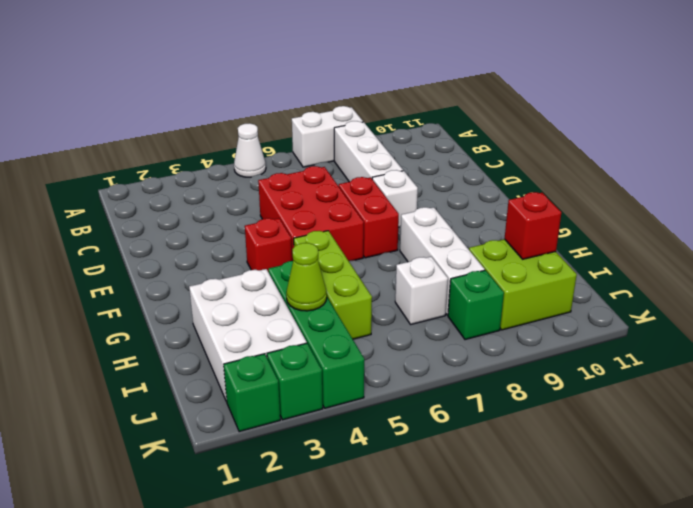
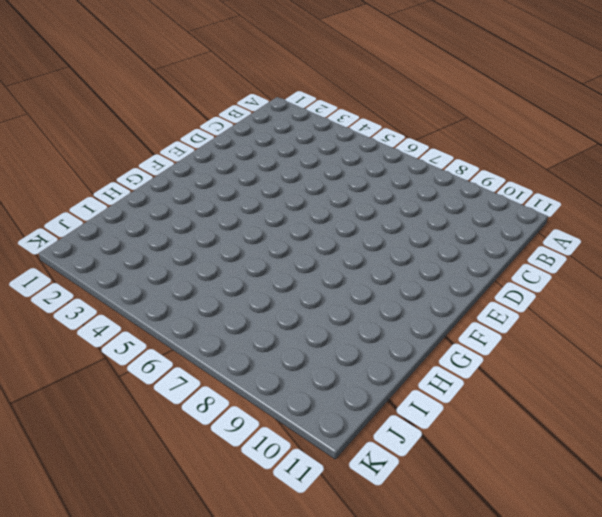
none -> white cone A5 level 1
none -> white brick A7:A8 level 1
none -> white brick B8:D8 level 1

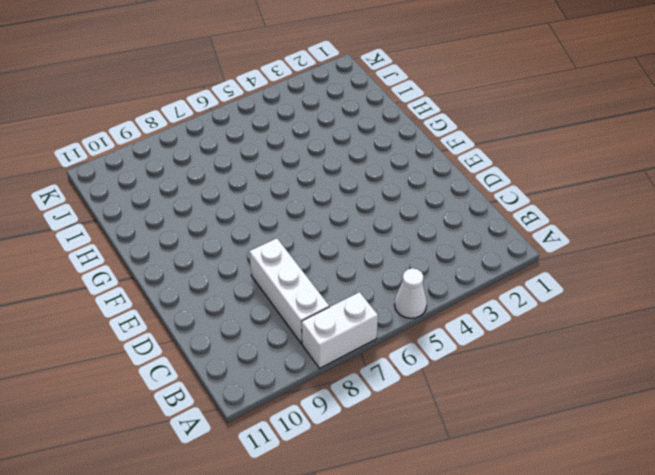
none -> red brick D5:F6 level 1
none -> red brick E7:F7 level 1
none -> white brick E8 level 1

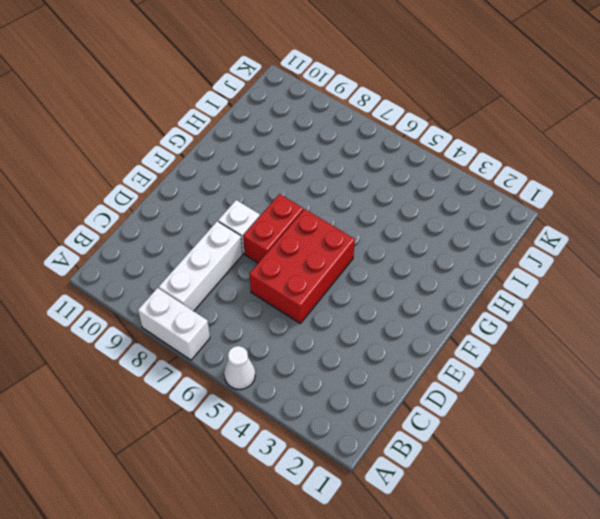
none -> red brick F4 level 1
none -> lime brick G5:I5 level 1
none -> white brick G8:I8 level 1

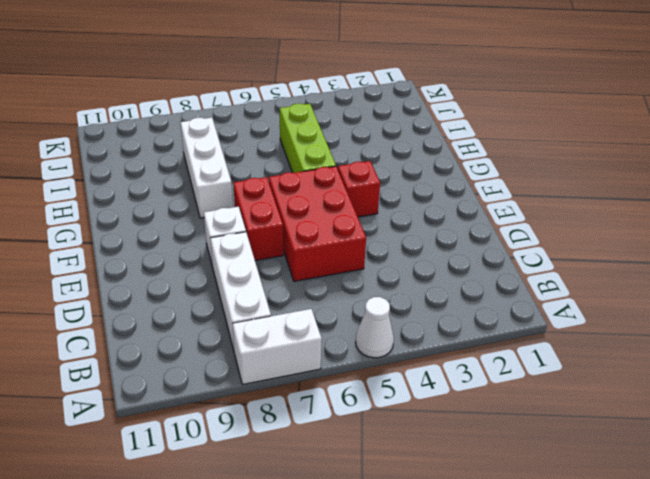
none -> white brick H2:J3 level 1
none -> green brick H4:K4 level 1
none -> white brick I7 level 1

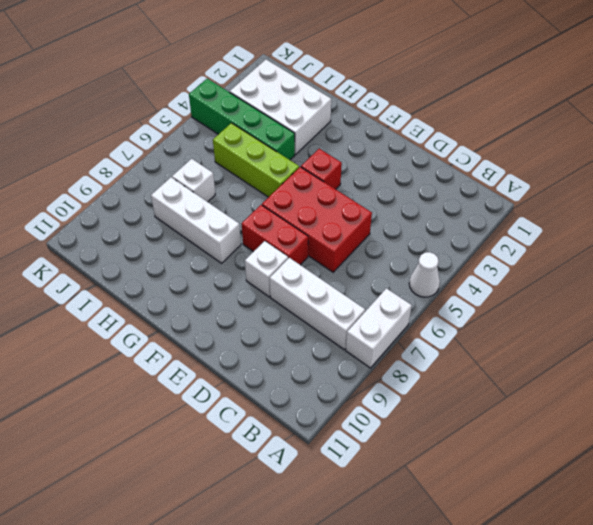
none -> lime brick I9:J10 level 1
none -> green brick J8 level 1
none -> green brick K2 level 1

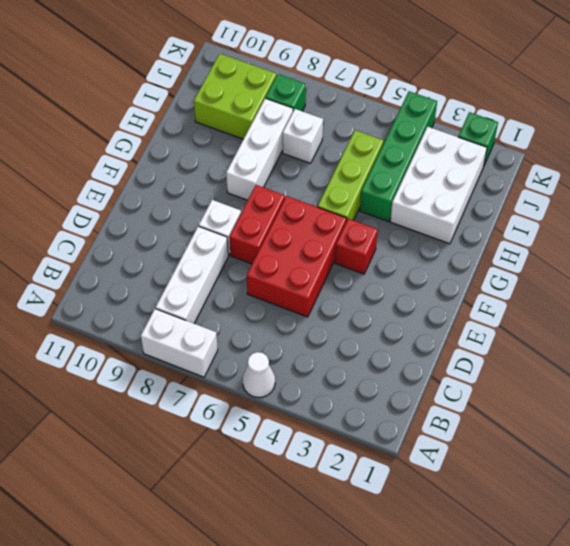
none -> green brick K3 level 1
none -> lime cone I4 level 2
none -> red brick I10 level 2

